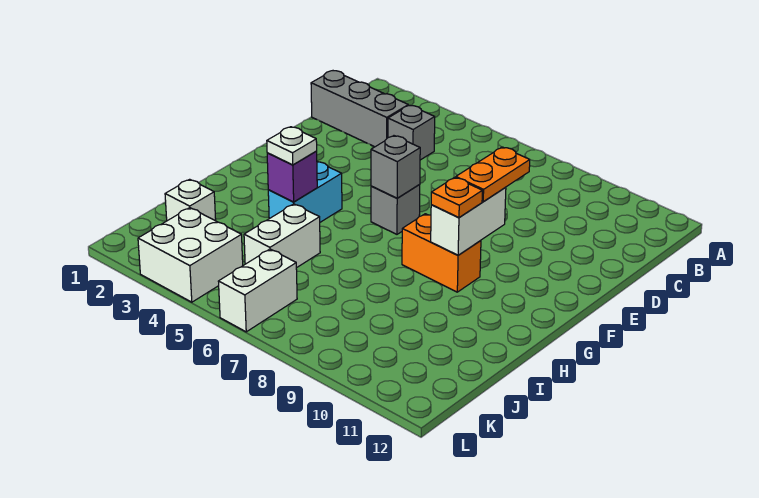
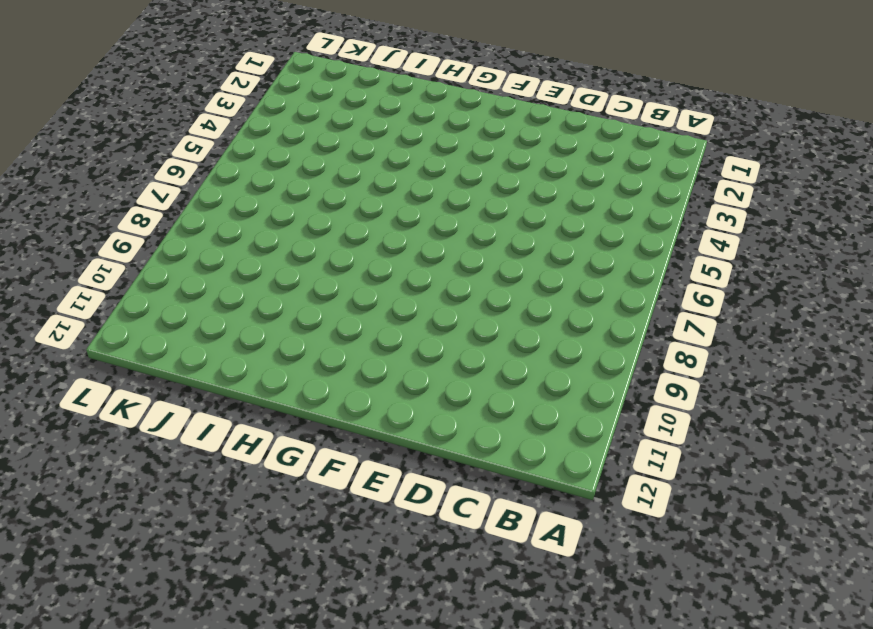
none -> grey brick C1:C3 level 1
none -> grey brick C4 level 1
none -> grey brick F6 level 1

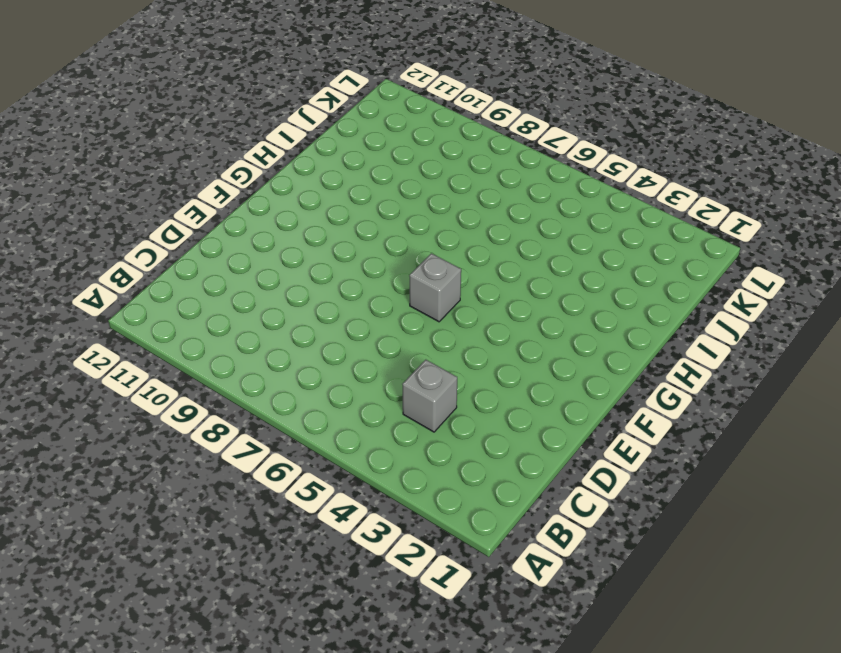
none -> grey brick C1:C3 level 1
none -> cyan brick G4:H4 level 1
none -> orange brick G8:G9 level 1

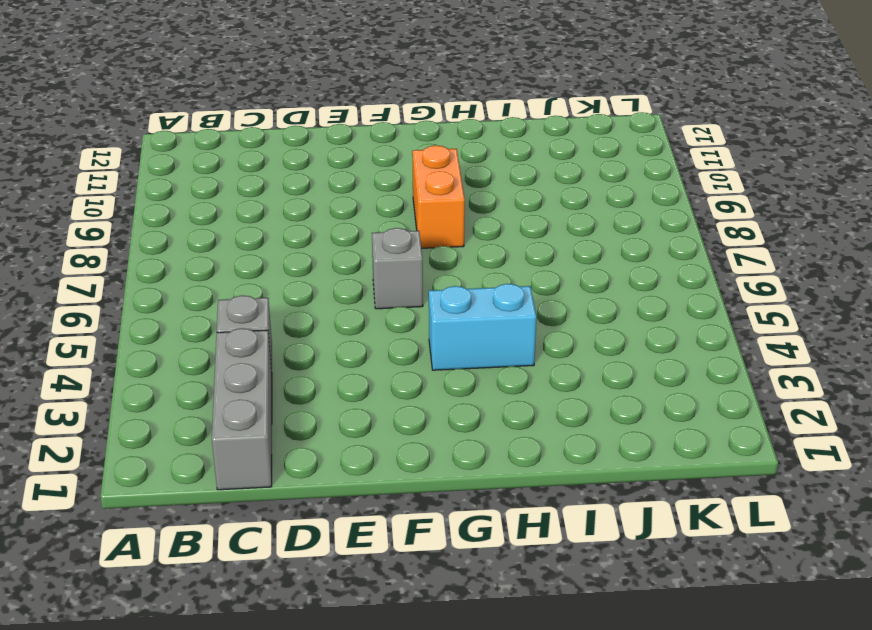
none -> white brick I5:J5 level 1
none -> white brick J2 level 1
none -> white brick K3:L4 level 1

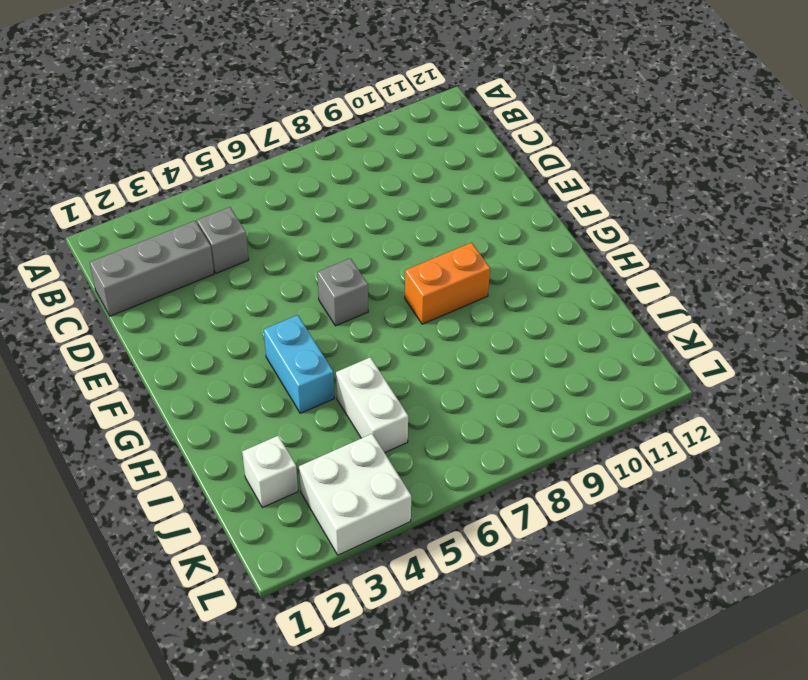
none -> white brick K6:L6 level 1
none -> grey brick F6 level 2
none -> white brick F9:G9 level 2

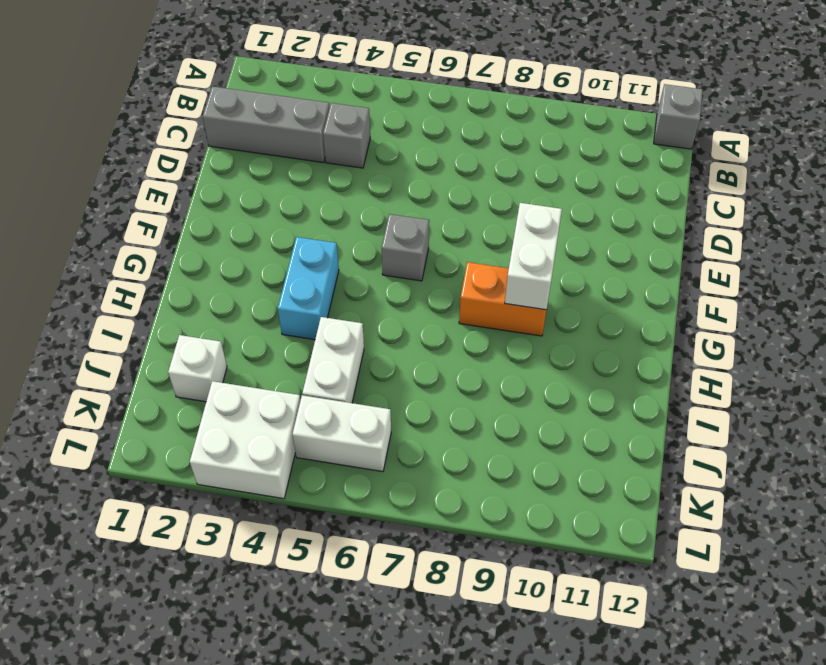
grey brick A12 level 1 -> grey brick F6 level 2
white brick K5:K6 level 1 -> white brick K6:L6 level 1
none -> purple brick H4 level 2
none -> orange plate E9:F9 level 3
none -> orange plate G9 level 3

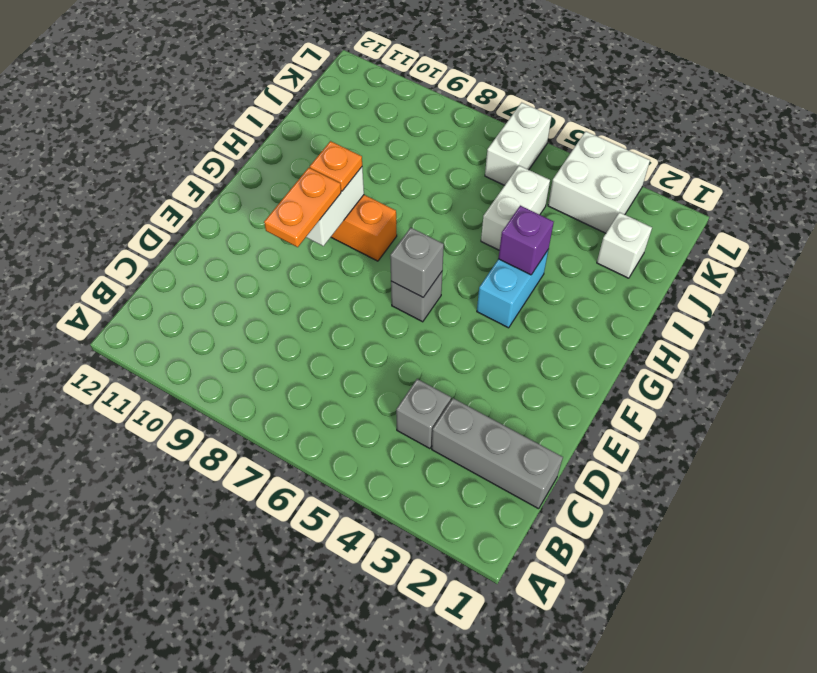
none -> white plate H4 level 3

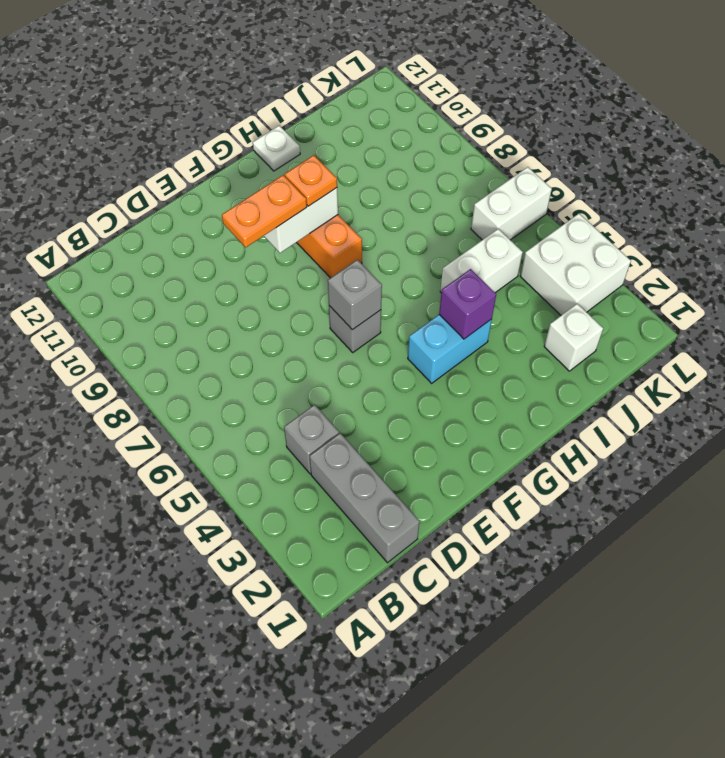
white plate H12 level 1 -> white plate H4 level 3

